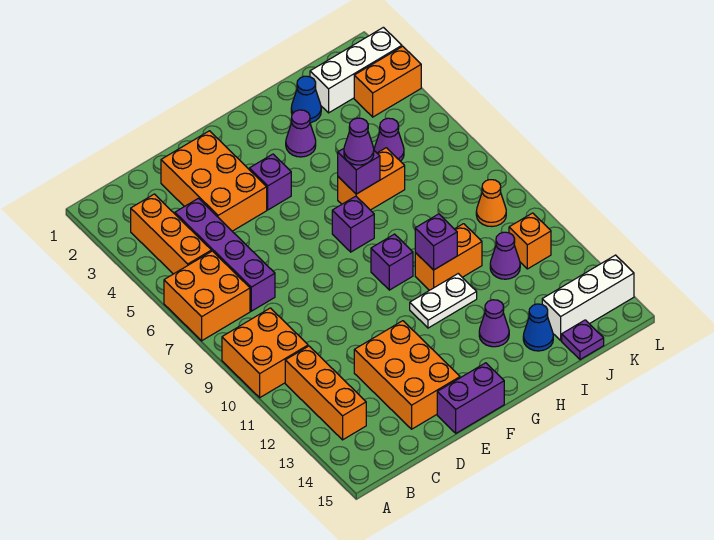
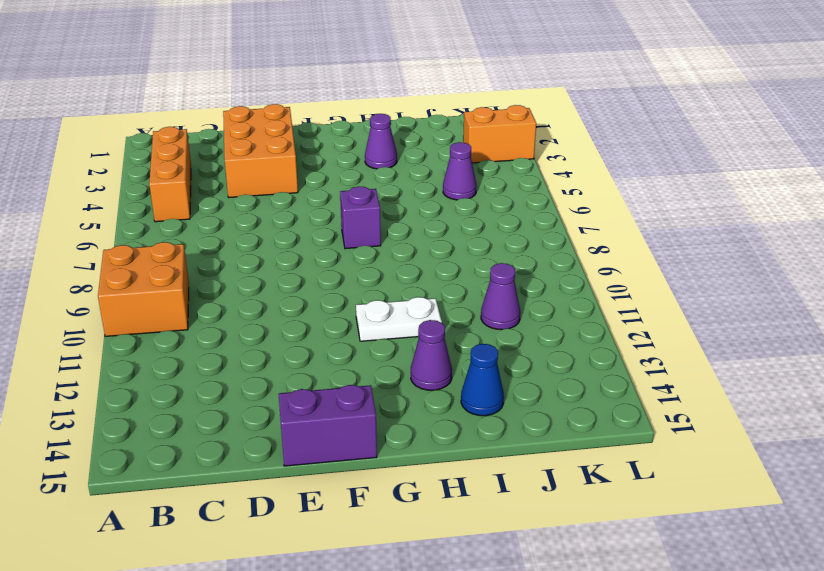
none -> orange brick A6:B7 level 1
none -> orange brick B11:B13 level 1
none -> purple brick C4:C7 level 1

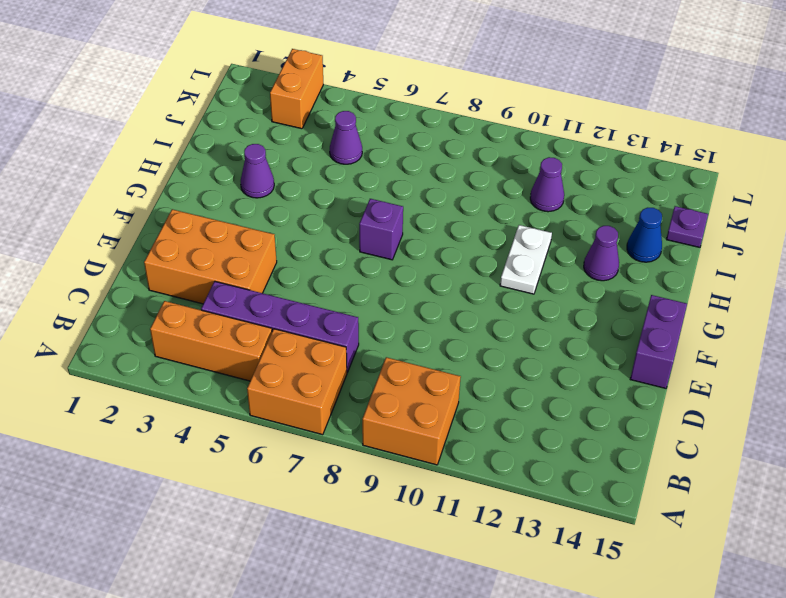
none -> orange brick B11:B13 level 1
none -> orange brick D12:E14 level 1
none -> purple brick F4 level 1

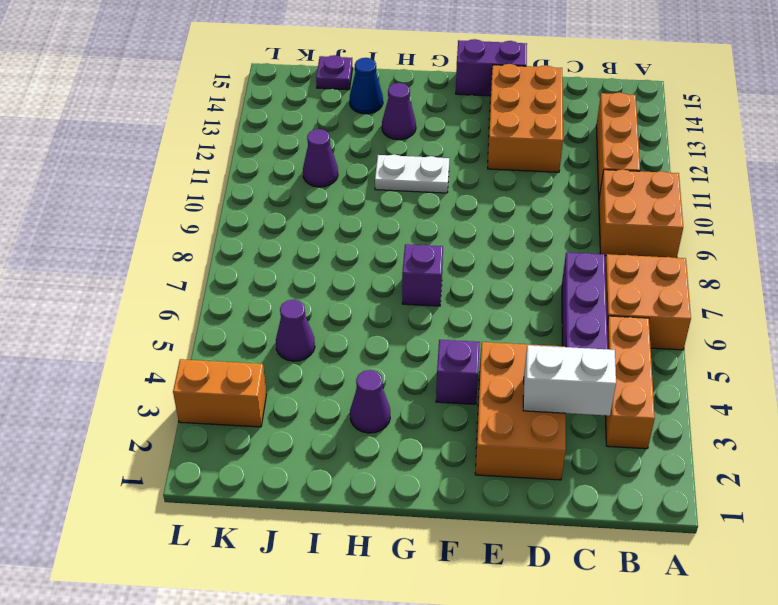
white brick C3:D3 level 2 -> none
none -> purple brick G9 level 1
none -> orange brick H6:I6 level 1
none -> orange brick H10:I10 level 1

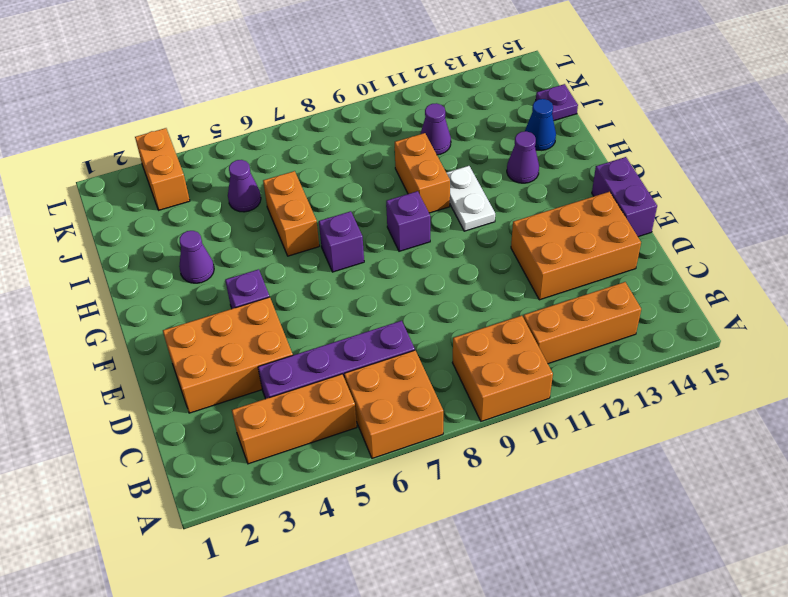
none -> blue cone I2 level 1
none -> white brick J2:L2 level 1
none -> white brick J14:L14 level 1

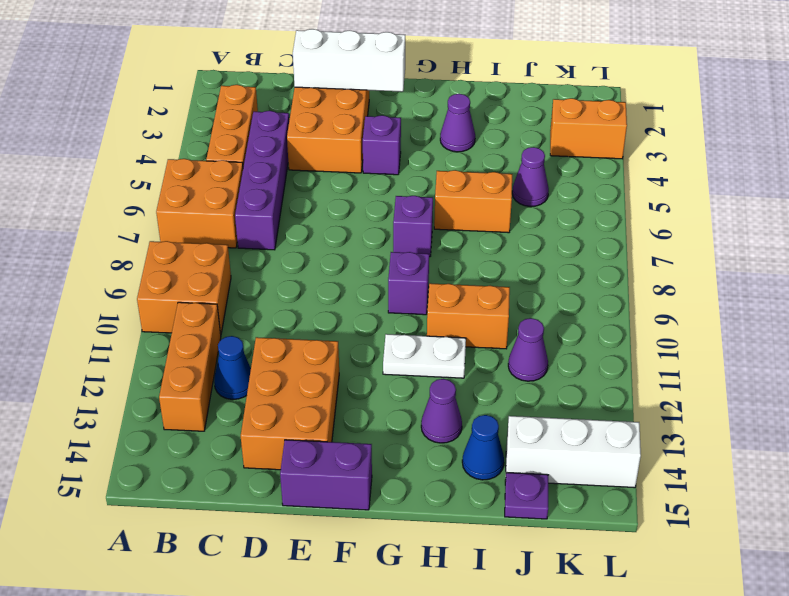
blue cone C12 level 1 -> blue cone I2 level 1
white brick D2:F2 level 2 -> white brick J2:L2 level 1
none -> orange cone K9 level 1
none -> orange brick K11 level 1
none -> purple brick H6 level 2

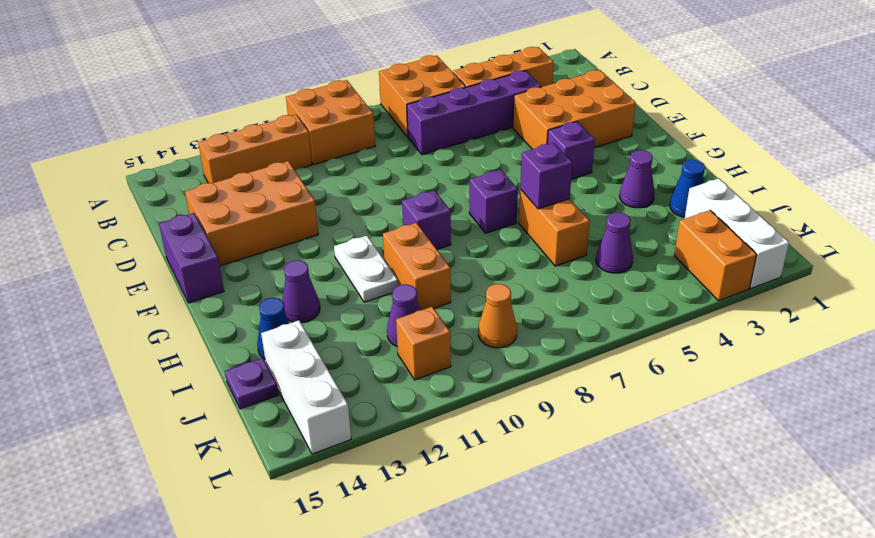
none -> purple brick H10 level 2
none -> purple cone H6 level 3

